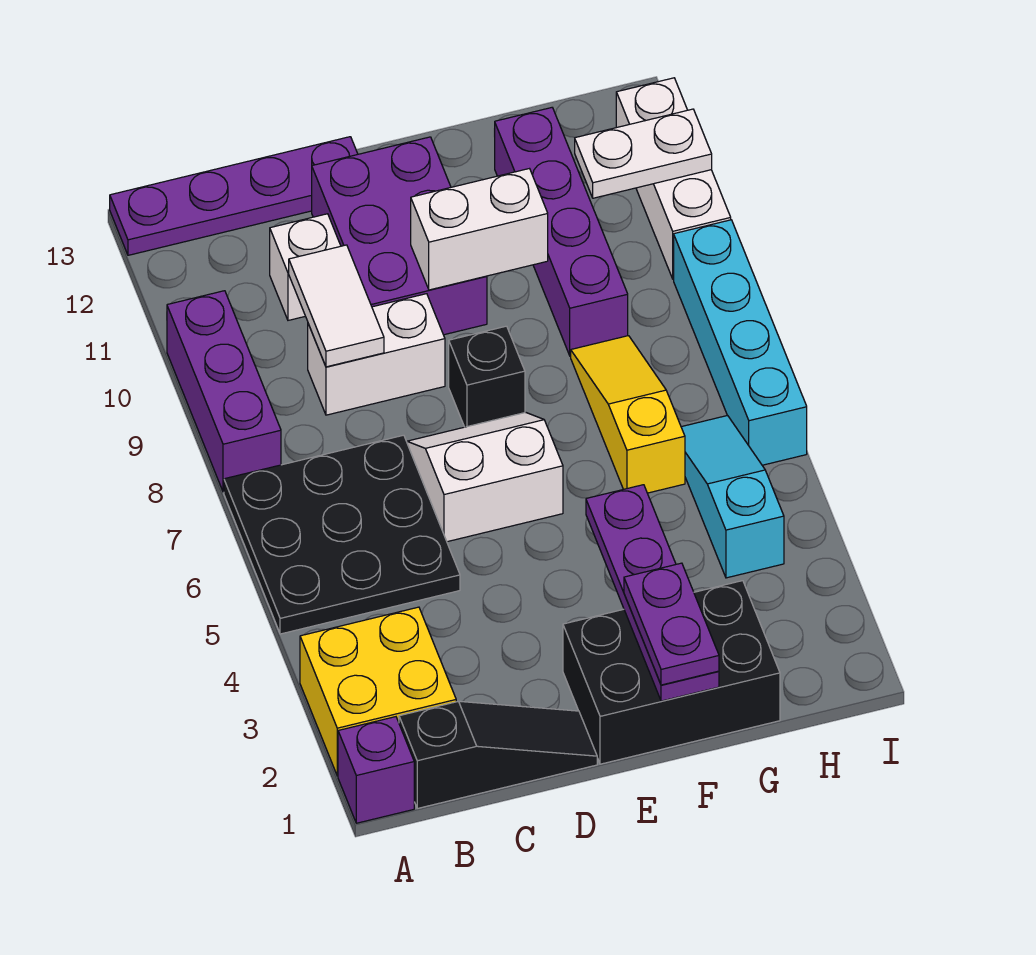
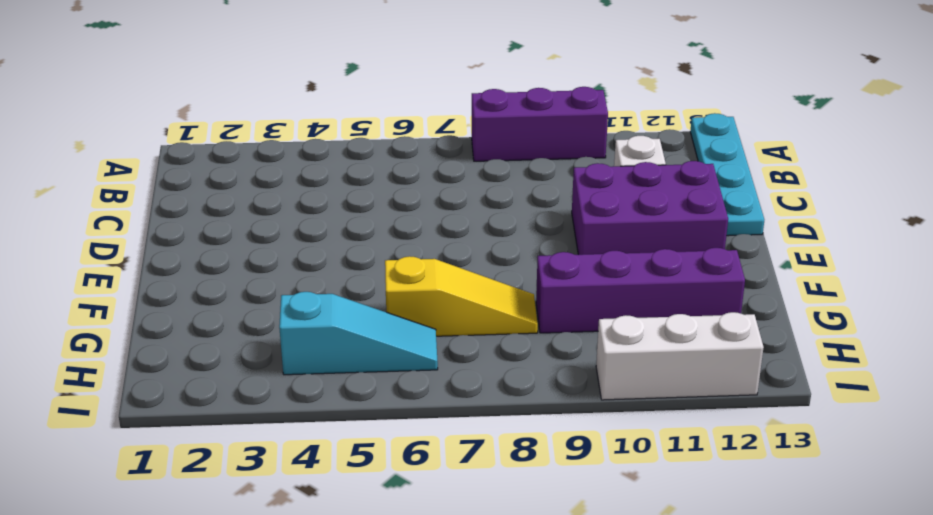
cyan plate A13:D13 level 1 -> purple plate A13:D13 level 1
none -> purple brick A1 level 1
none -> yellow brick A2:B3 level 1
none -> black plate A5:C7 level 1

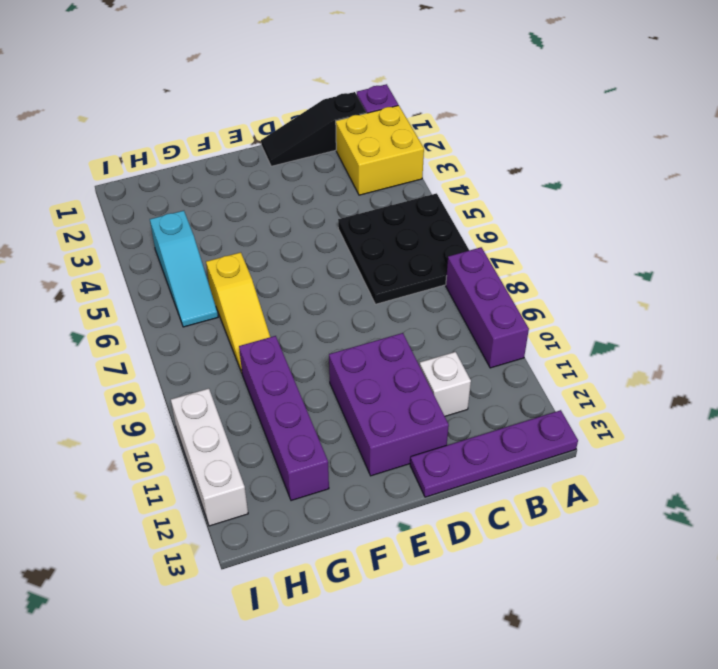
none -> white brick C9:D9 level 1
none -> white slope D6:E7 level 1 top 6
none -> black brick E1:G2 level 1

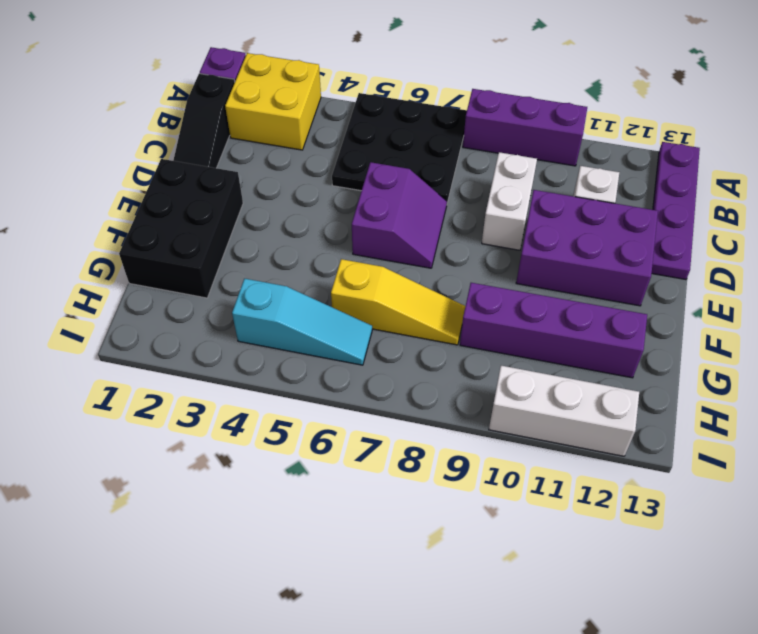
purple slope D6:E7 level 1 top 6 -> white slope D6:E7 level 1 top 6
none -> black brick E8 level 1
none -> cyan brick I6:I9 level 1
none -> white tile C9:C10 level 2

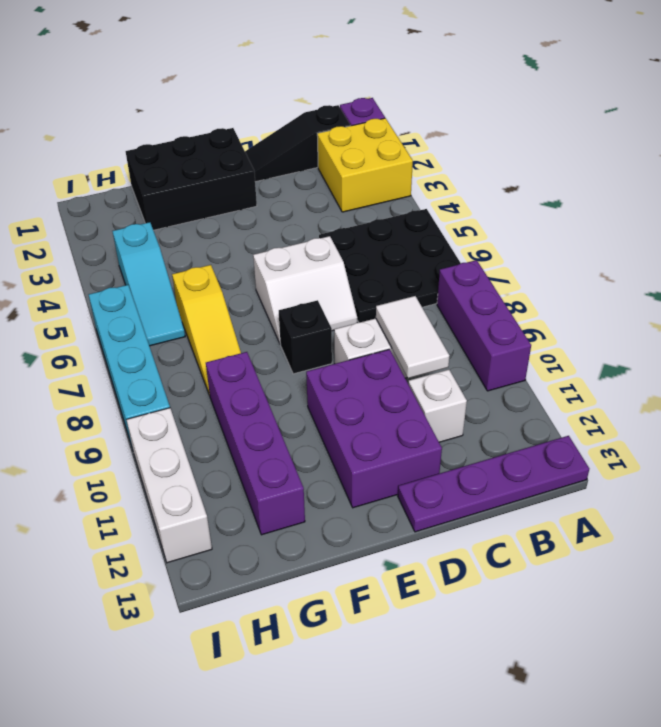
none -> white brick E10:F10 level 2
none -> purple plate F1:F4 level 2
none -> white plate H11:I11 level 2

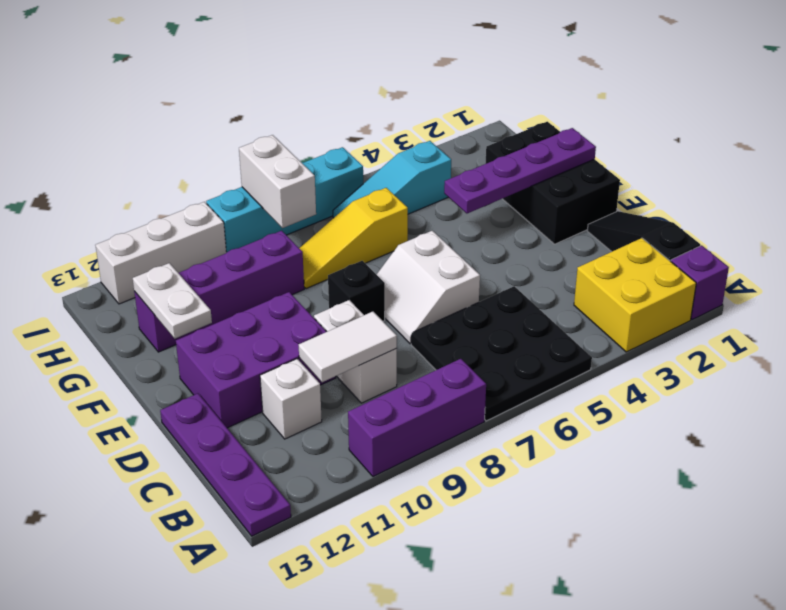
white plate F12:G12 level 2 -> white plate H11:I11 level 2
white brick H8:I8 level 2 -> white brick E10:F10 level 2
none -> purple plate F1:F2 level 3

